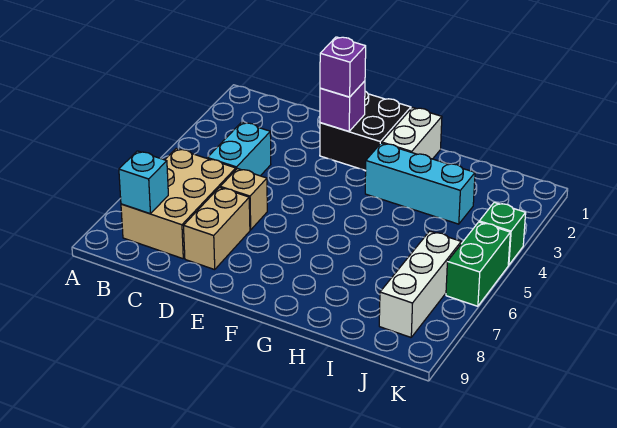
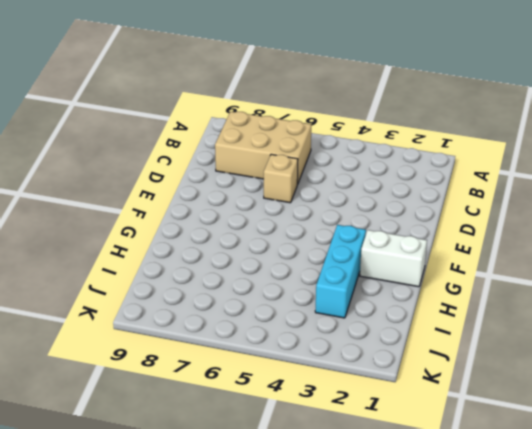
none -> cyan brick C4:C5 level 1
none -> tan brick D7:D8 level 1
none -> black brick E1:F2 level 1

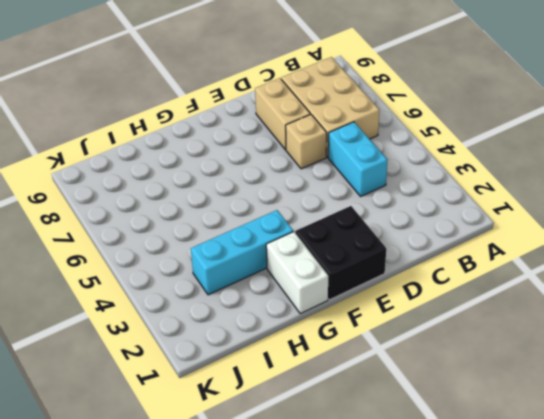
none -> white brick J6:J8 level 1
none -> green brick K4 level 1
none -> green brick K5:K6 level 1

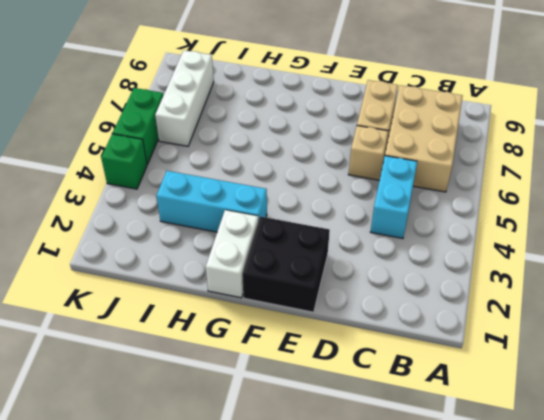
none -> cyan brick B8 level 2
none -> purple brick E2 level 2
none -> purple brick E2 level 3

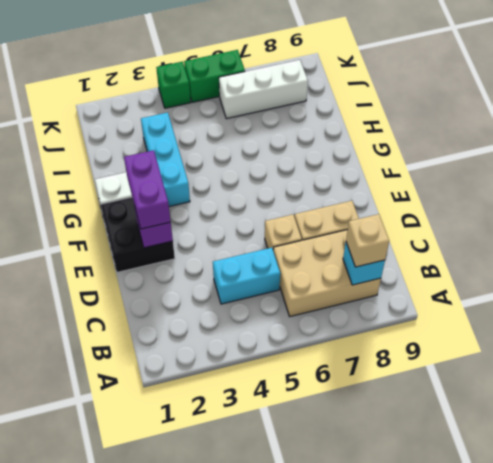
tan brick B8 level 3 -> none
purple brick E2:F2 level 3 -> purple brick E2 level 3

